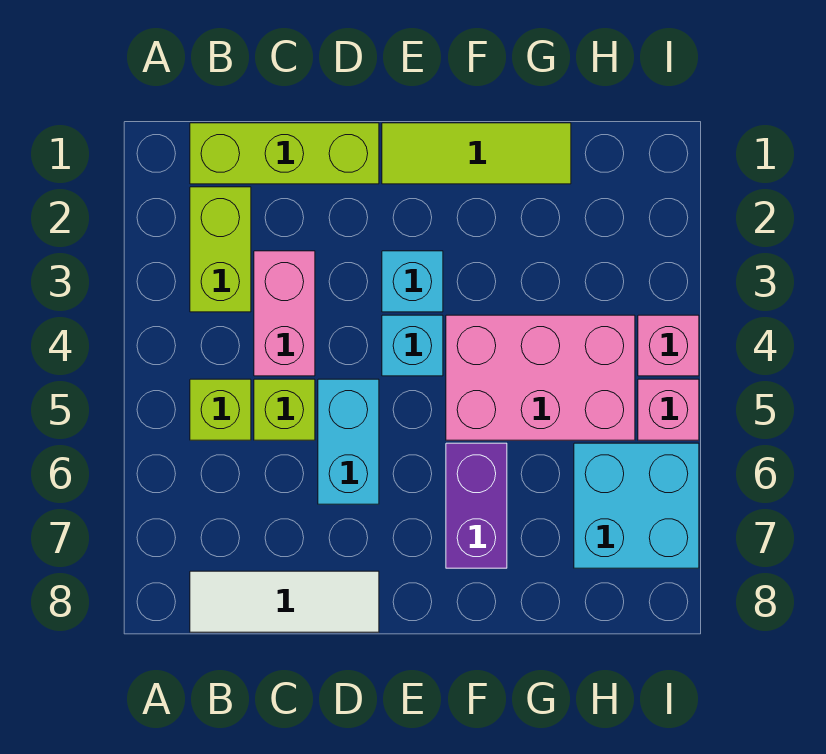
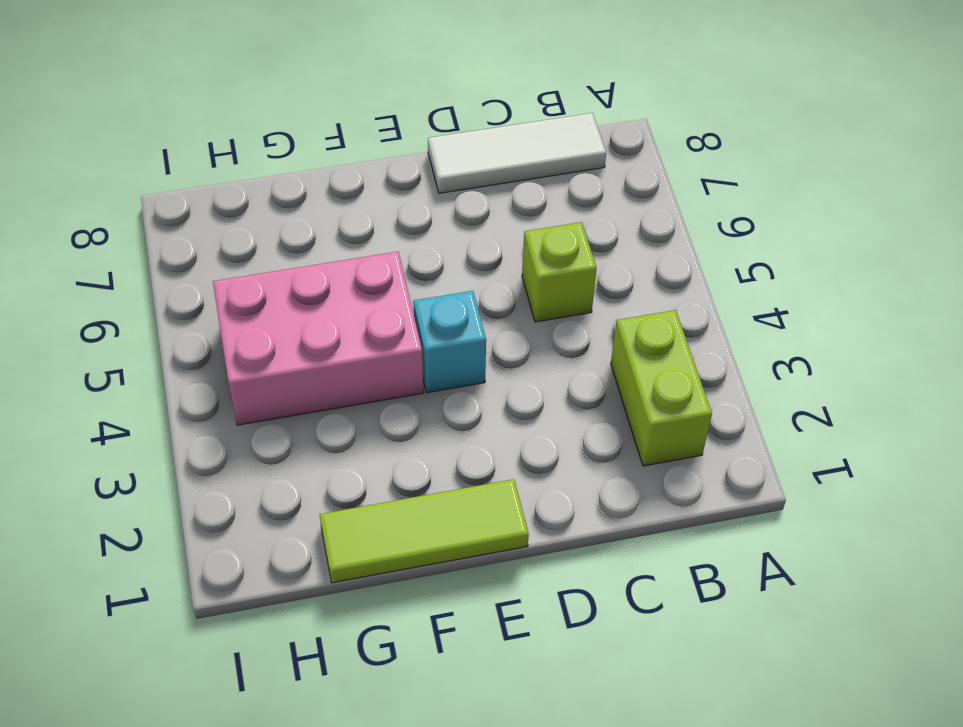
none -> lime brick B1:D1 level 1
none -> lime brick B5 level 1
none -> pink brick C3:C4 level 1

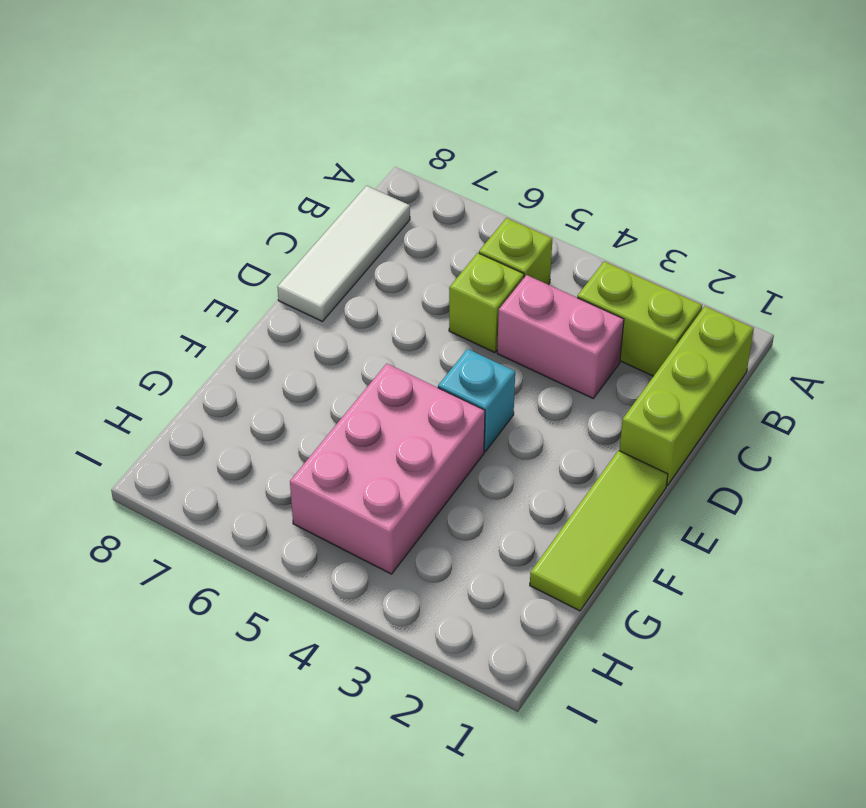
none -> cyan brick D5:D6 level 1
none -> cyan brick E3 level 1
none -> purple brick F6:F7 level 1

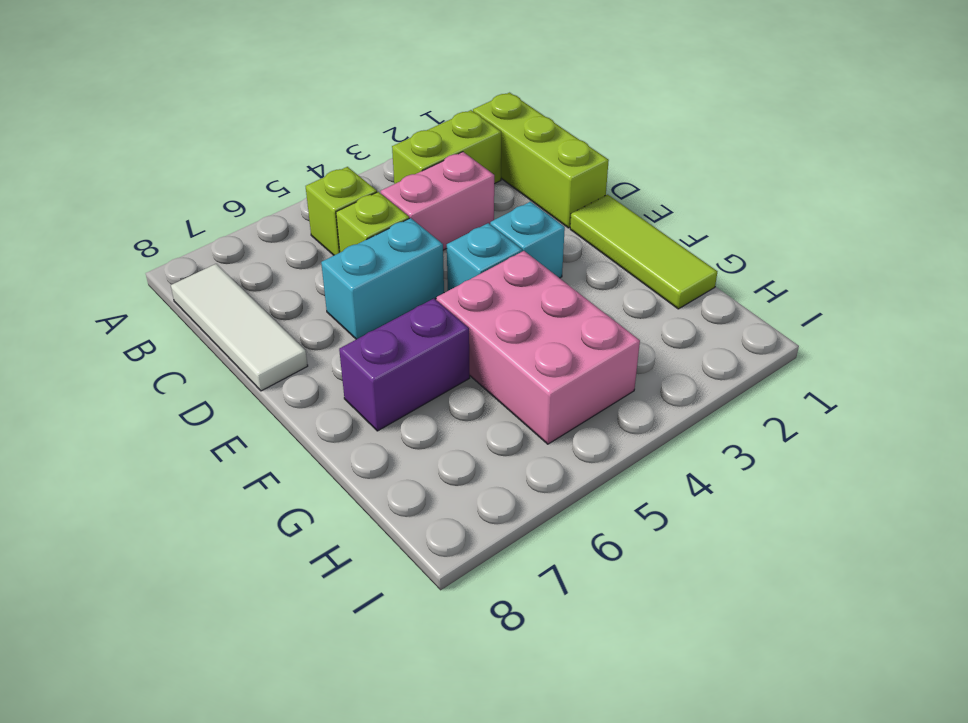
none -> cyan brick H6:I7 level 1
none -> pink brick I4 level 1
none -> pink brick I5 level 1

